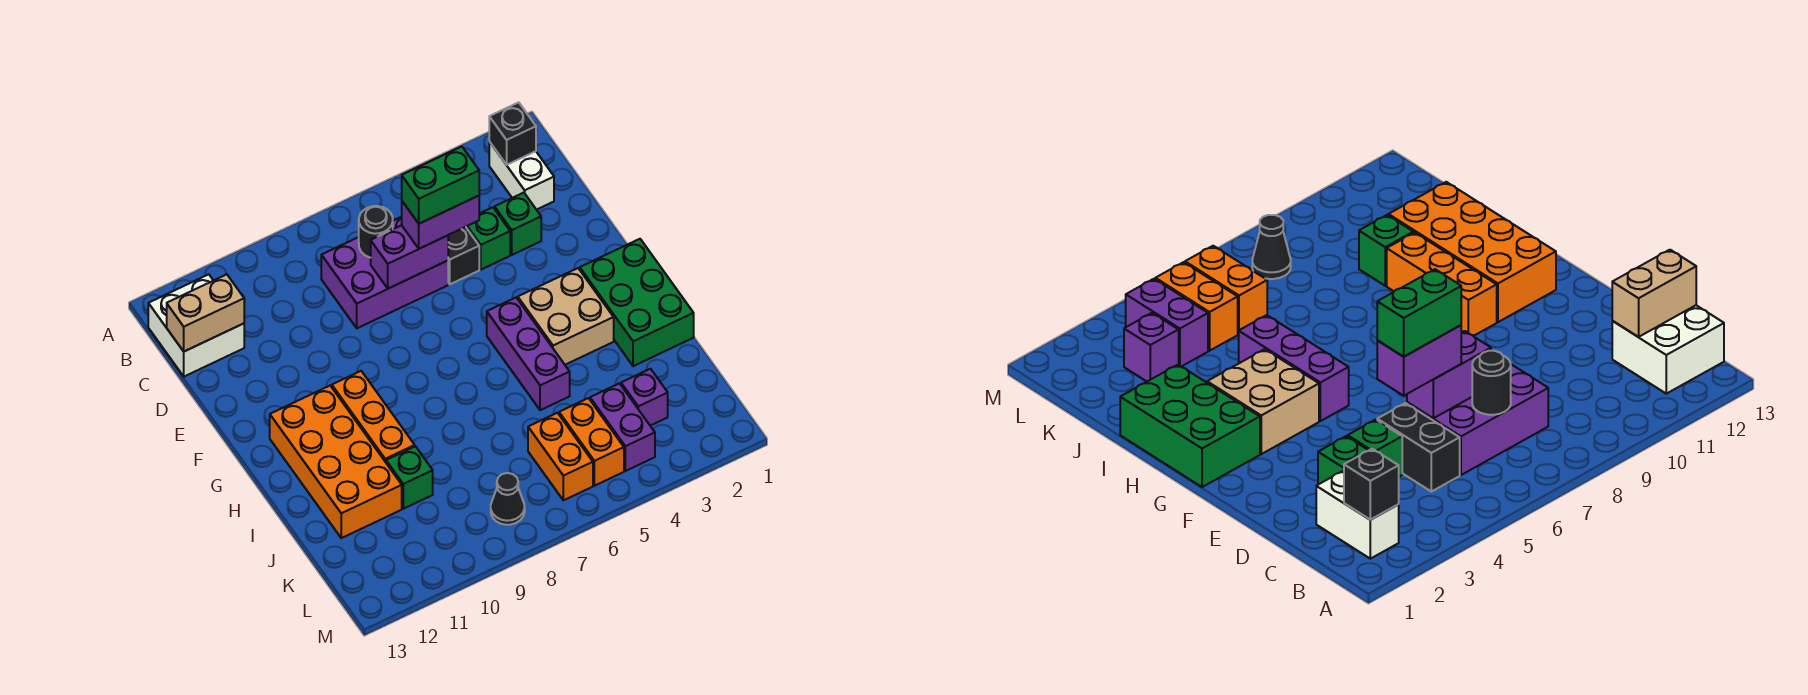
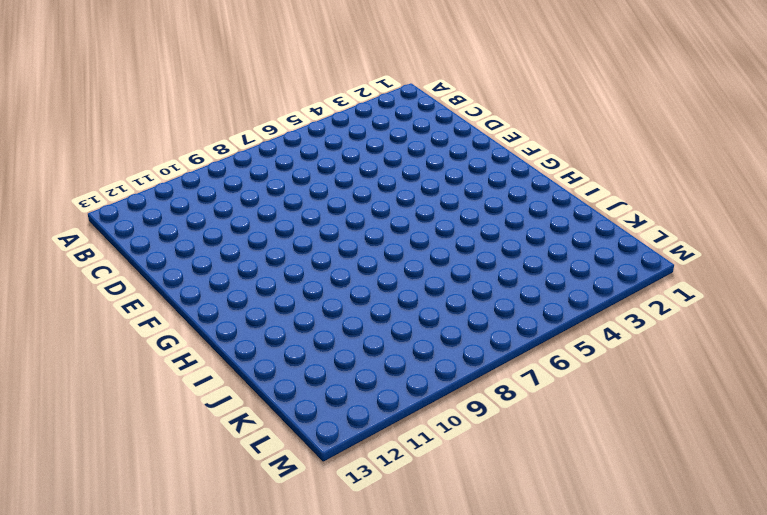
none -> white brick B2:C2 level 1
none -> white brick B12:C13 level 1
none -> black brick C5:D5 level 1

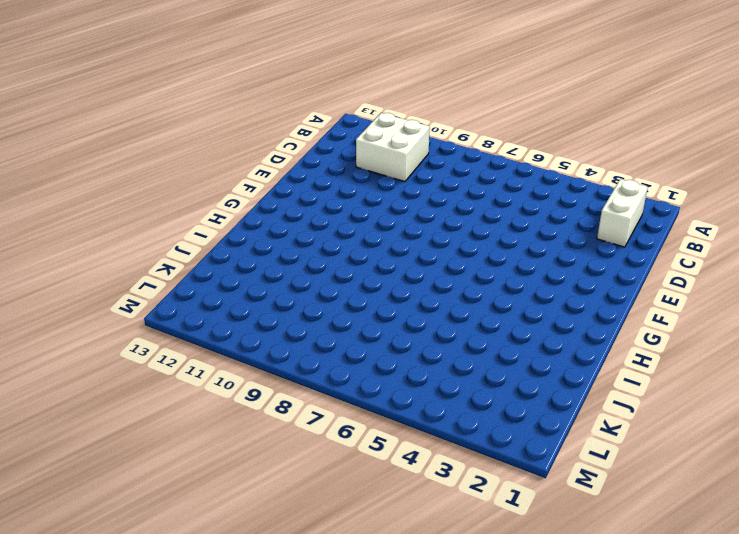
white brick B10:C11 level 1 -> white brick B12:C13 level 1
none -> black brick C5:D5 level 1
none -> purple brick C6:D8 level 1
none -> green brick D3 level 1

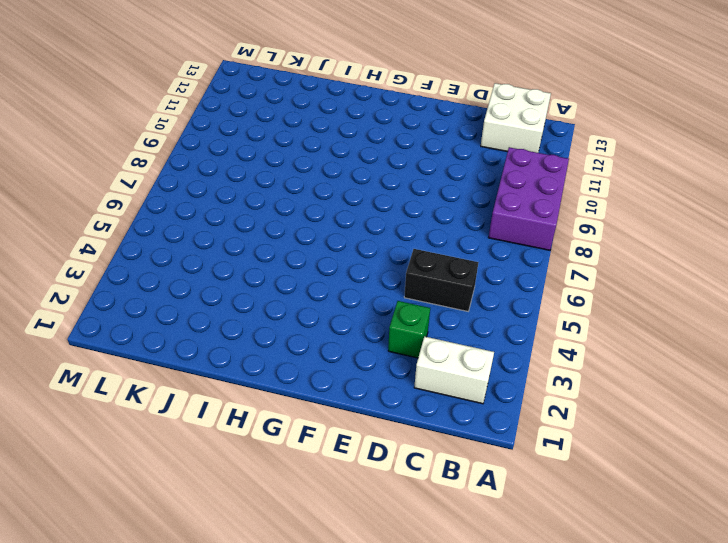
purple brick A8:B10 level 1 -> purple brick C6:D8 level 1
none -> green brick D4 level 1
none -> green brick G1:I2 level 1
none -> tan brick G3:H4 level 1

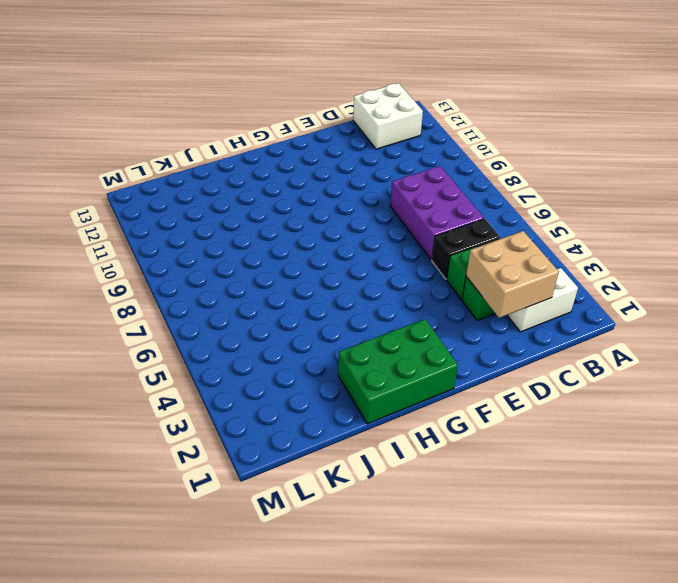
tan brick C2:D3 level 2 -> tan brick G3:H4 level 1
none -> purple brick G5:I5 level 1
none -> orange brick G10:I10 level 1
none -> orange brick G11:J12 level 1

